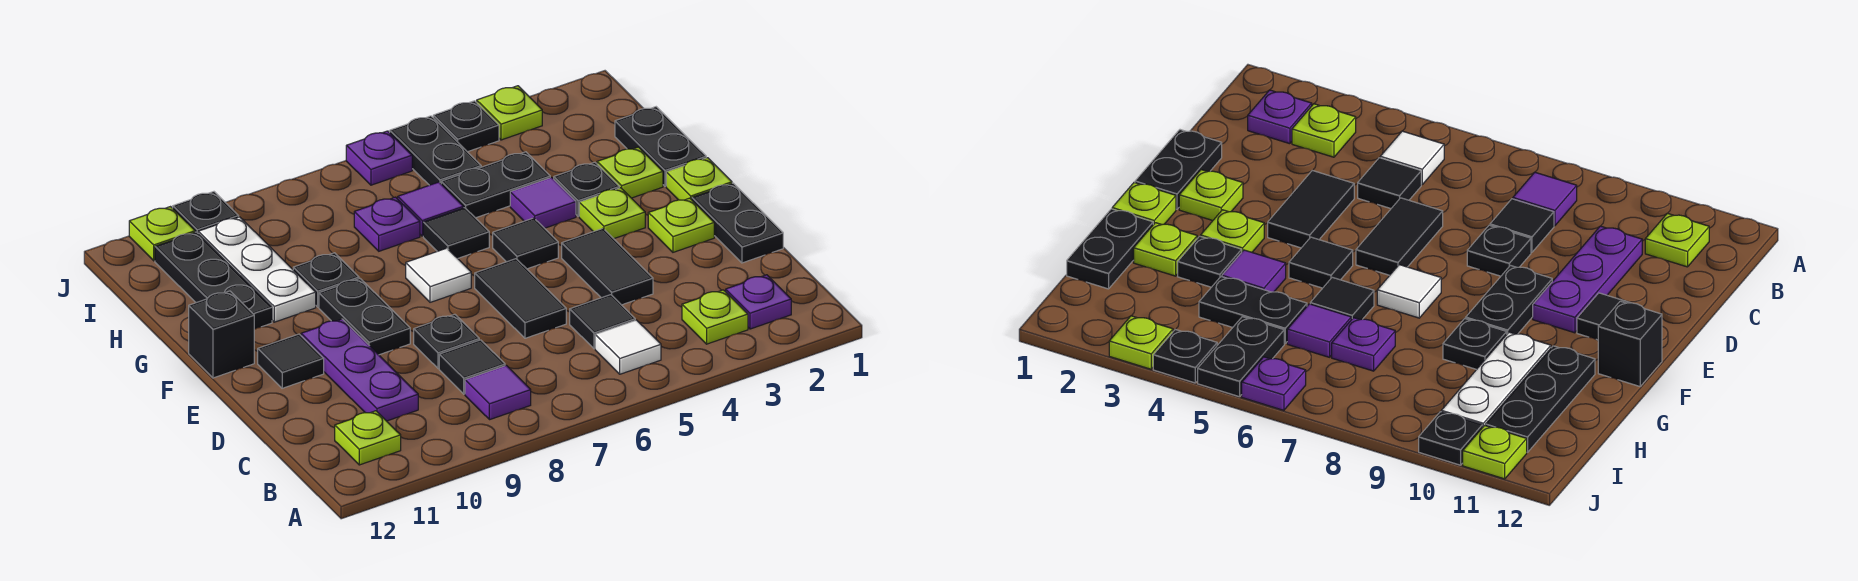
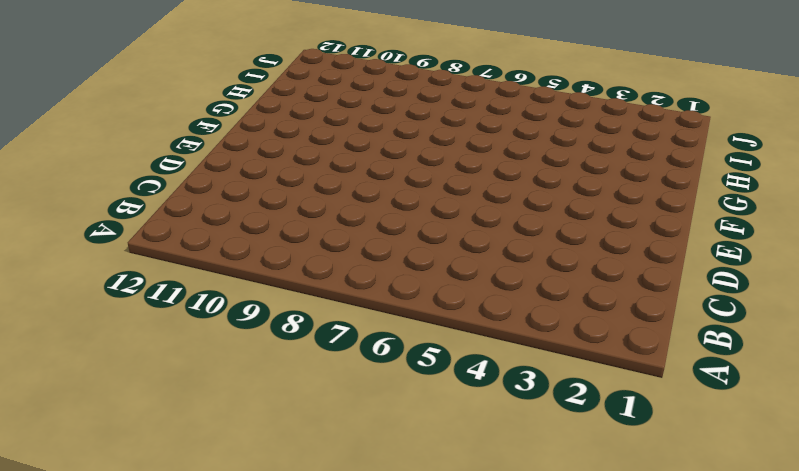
none -> purple plate B2 level 1
none -> lime plate B3 level 1
none -> white tile B5 level 1
none -> purple tile B8 level 1

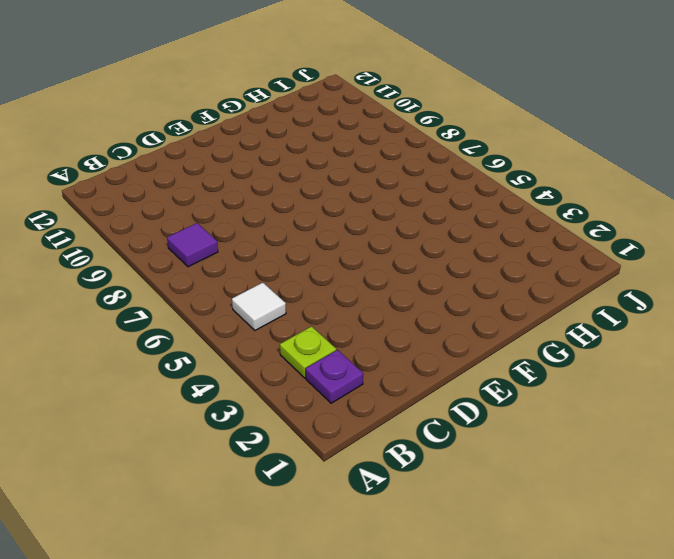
none -> lime plate B11 level 1
none -> black tile C5 level 1
none -> black tile C8 level 1
none -> purple plate C10:E10 level 1

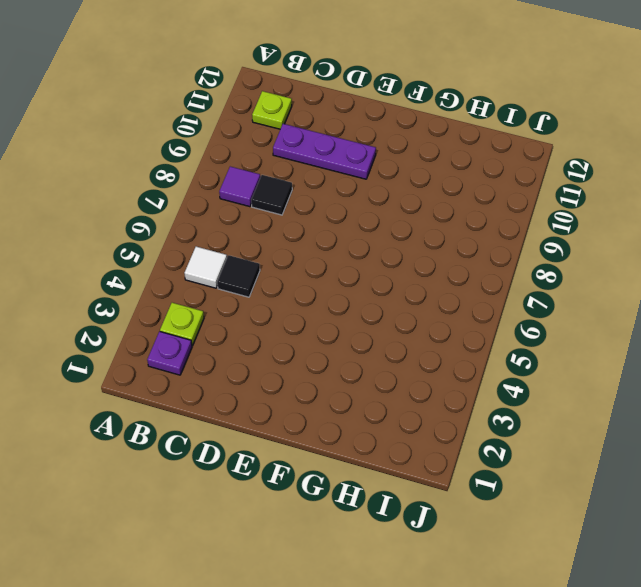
none -> black plate D1:E1 level 1
none -> black tile D4:E4 level 1
none -> black tile D6:E6 level 1
none -> black plate D8 level 1

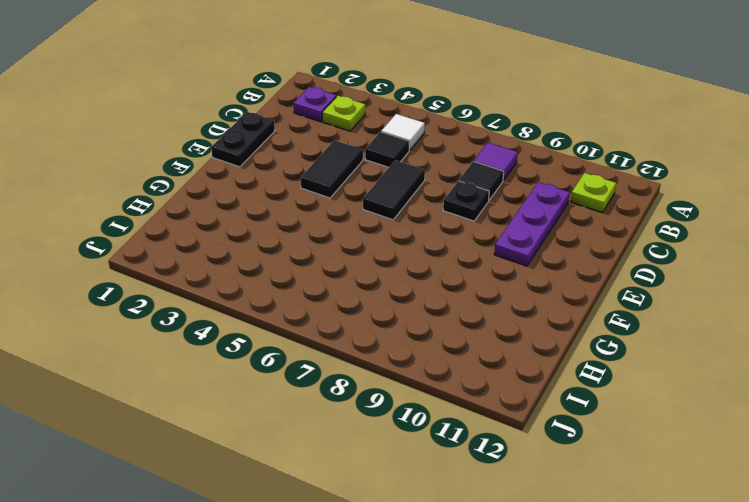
none -> lime plate E2 level 1
none -> black plate E9:F9 level 1
none -> black tile E11 level 1
none -> lime plate F1 level 1

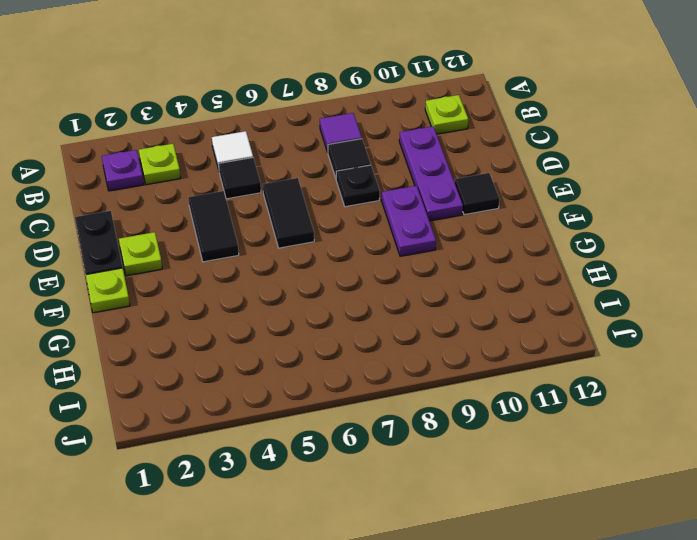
purple plate E9:F9 level 1 -> black plate E9:F9 level 1
none -> lime plate F3 level 1
none -> black tile F5 level 1
none -> white tile F7 level 1
none -> black brick F12 level 1

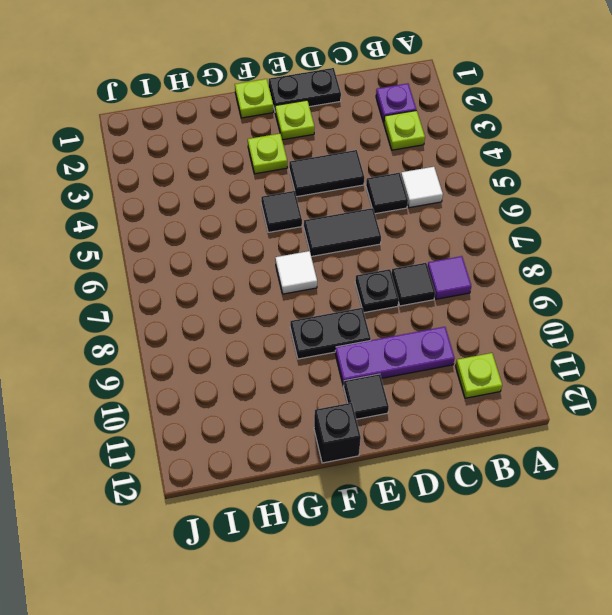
none -> black plate G1:H1 level 1
none -> lime plate G2 level 1
none -> black plate G3 level 1
none -> purple tile G4 level 1

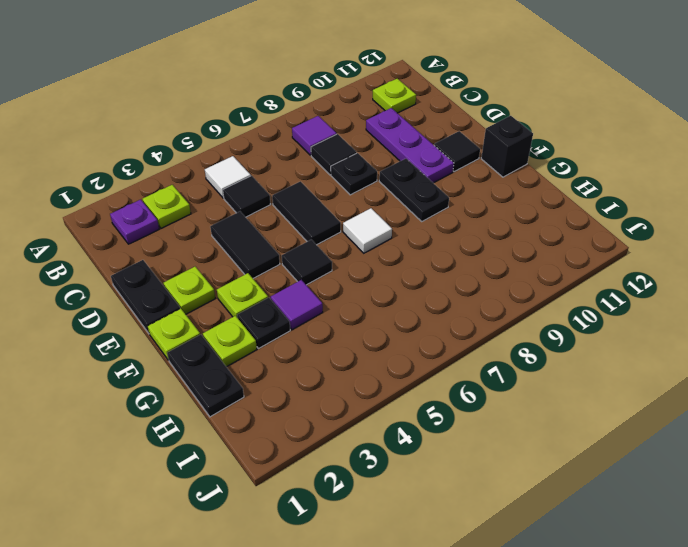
none -> black tile G6 level 1
none -> black plate G9 level 1
none -> white plate G10:I10 level 1
none -> black plate G11:I11 level 1

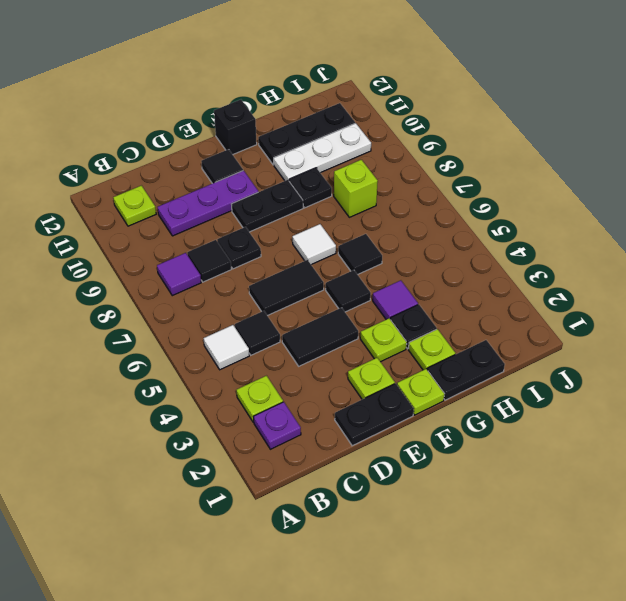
lime brick H8 level 1 -> none
none -> black plate H4:H5 level 1
none -> purple tile H6 level 1
none -> purple plate H7 level 1
none -> black plate I5:J5 level 1

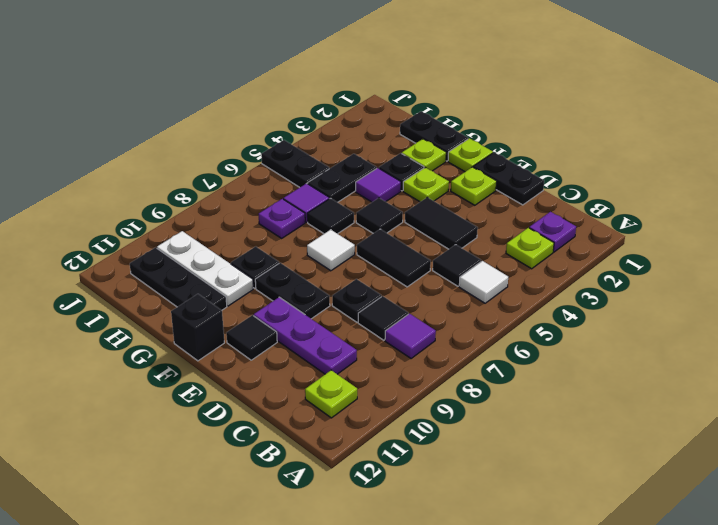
none -> lime plate J3 level 1
none -> black plate J4 level 1
none -> purple plate J6 level 1
none -> black plate J10 level 1

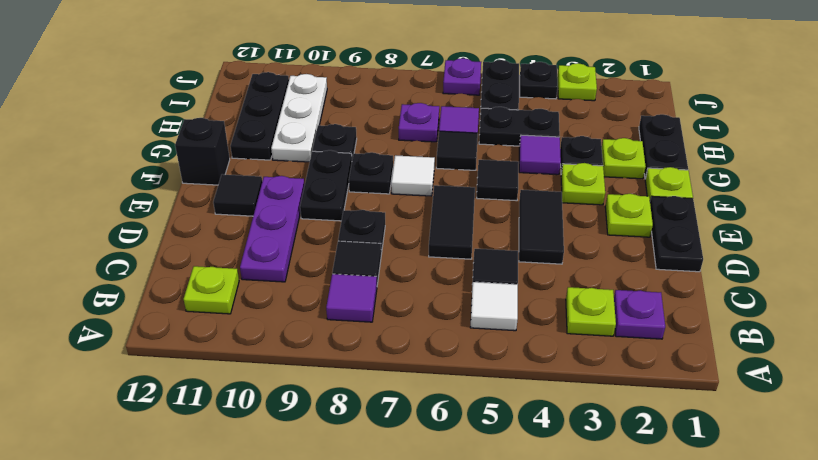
black plate F8 level 1 -> black plate J10 level 1
none -> lime plate J11 level 1

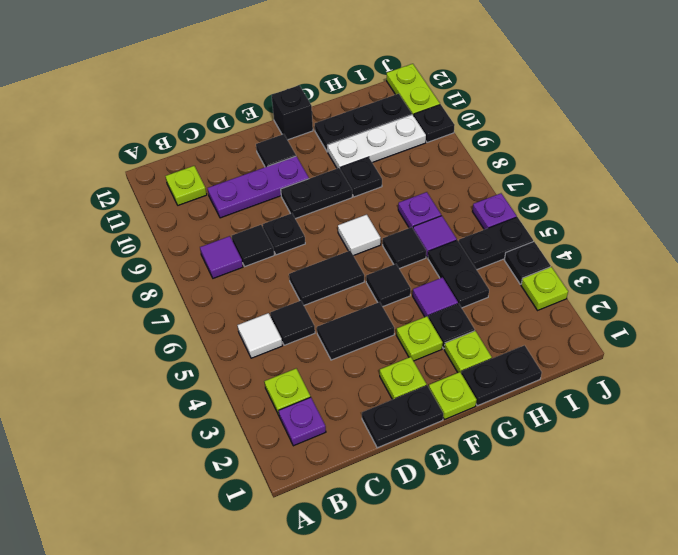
lime plate J11:J12 level 1 -> lime plate J11 level 1

